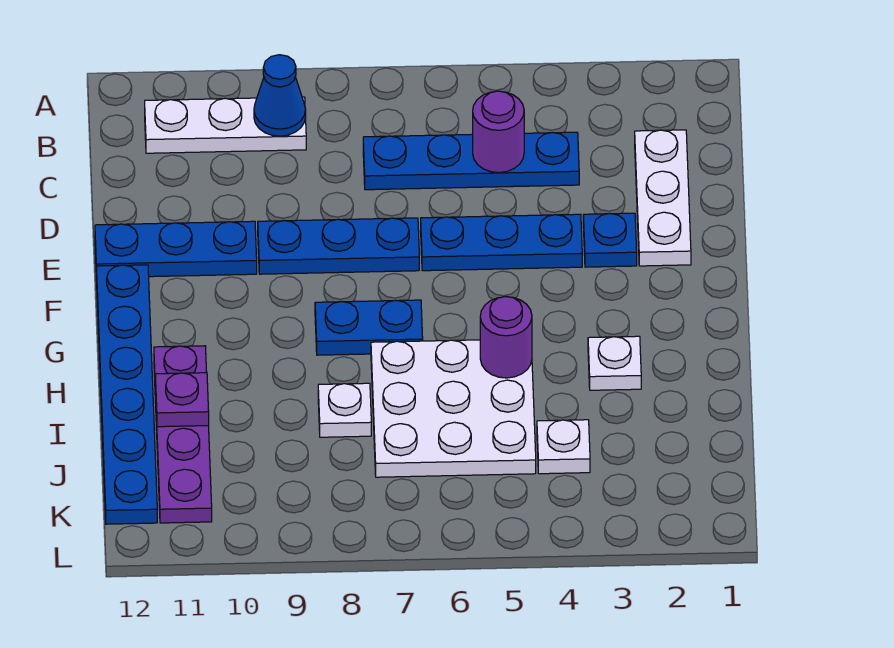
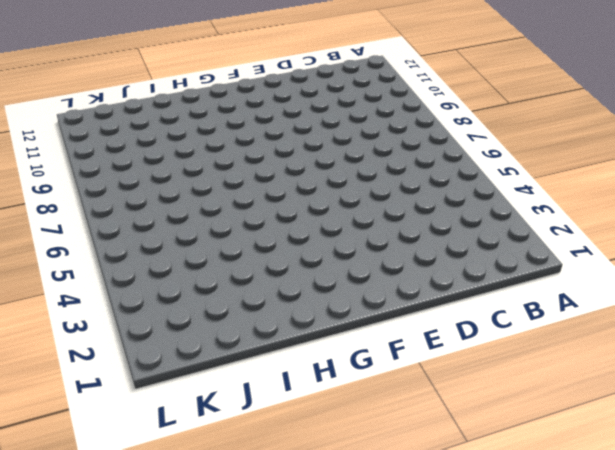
none -> white plate B9:B11 level 1
none -> white plate C2:E2 level 1
none -> blue plate C4:C7 level 1

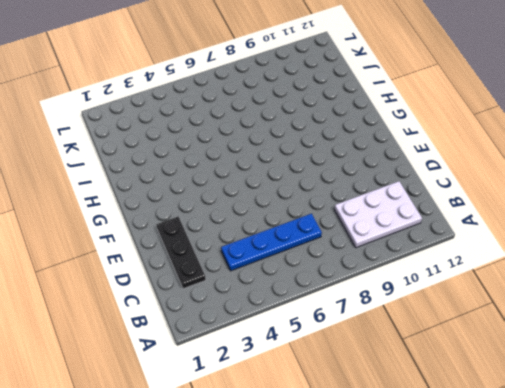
white plate B9:C11 level 1 -> white plate B9:B11 level 1
black plate C2:E2 level 1 -> white plate C2:E2 level 1
none -> blue plate E3 level 1
none -> blue plate E4:E6 level 1
none -> blue plate E7:E9 level 1

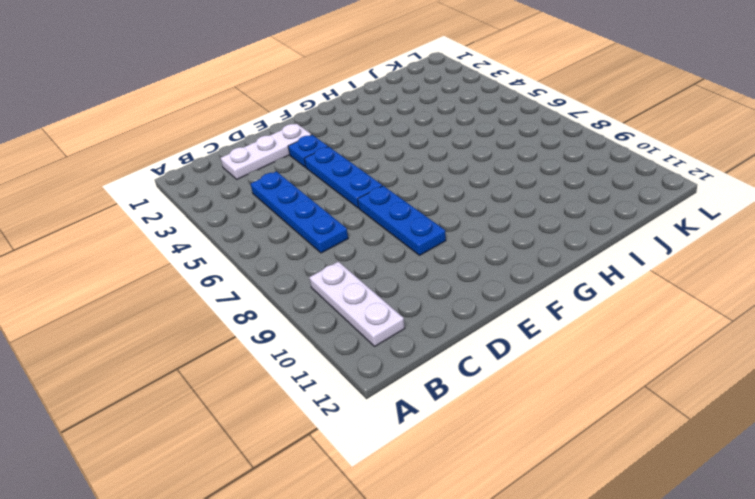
none -> blue plate E10:E12 level 1
none -> blue plate F12:K12 level 1
none -> blue plate G7:G8 level 1

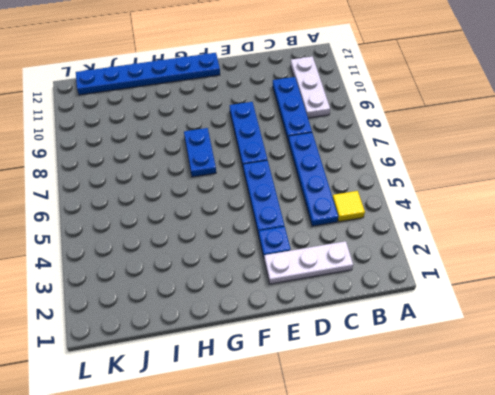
yellow tile B4 level 1 -> none
blue plate C8:C10 level 1 -> blue plate E10:E12 level 1
none -> white plate H3 level 1
none -> white plate H5:J7 level 1
none -> purple plate H11:K11 level 1

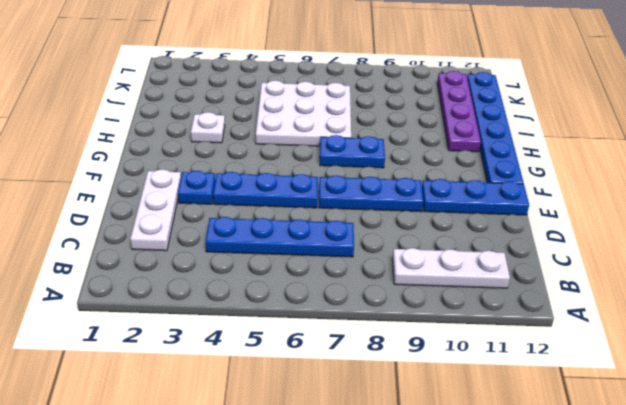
none -> white plate I8 level 1
none -> white plate J4 level 1
none -> blue cone B9 level 2

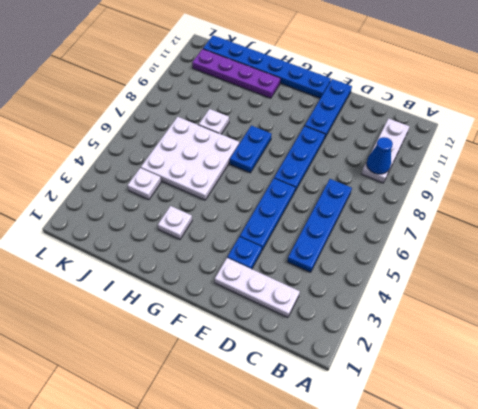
none -> purple round brick C5 level 2
none -> purple round brick H5 level 2
none -> purple plate I11 level 2

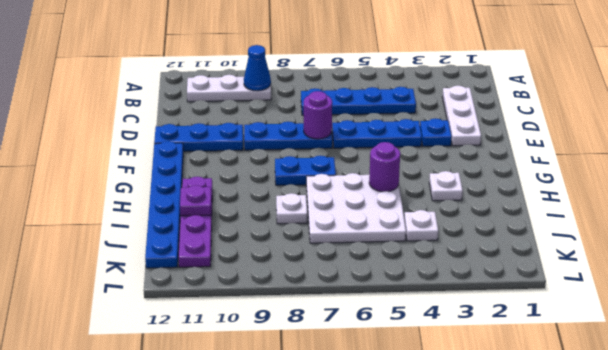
purple round brick E7 level 2 -> purple round brick C5 level 2

